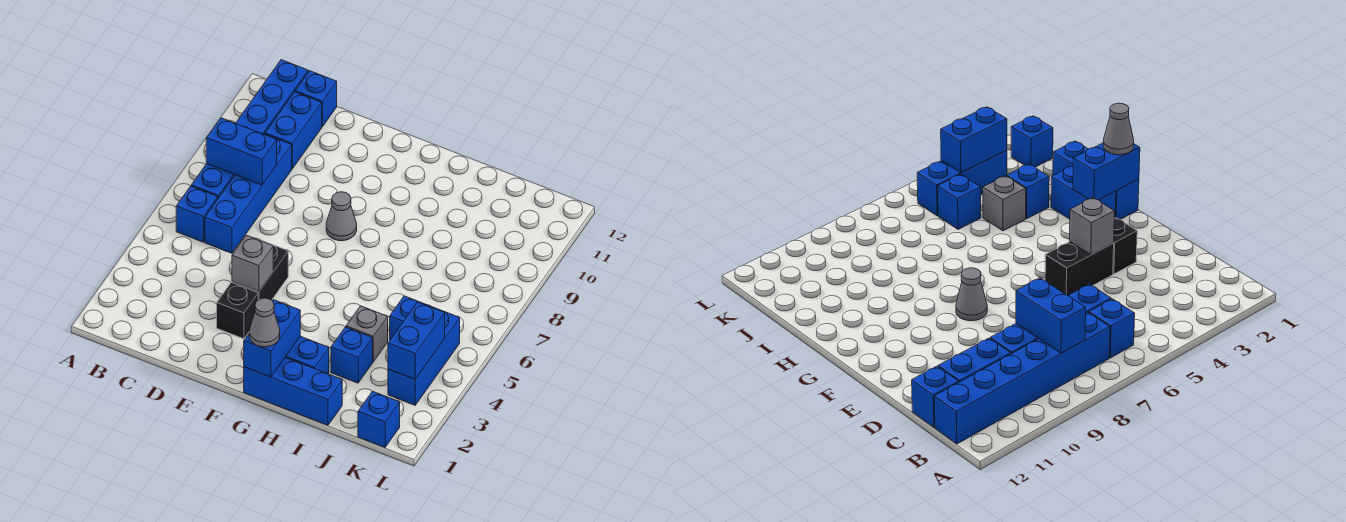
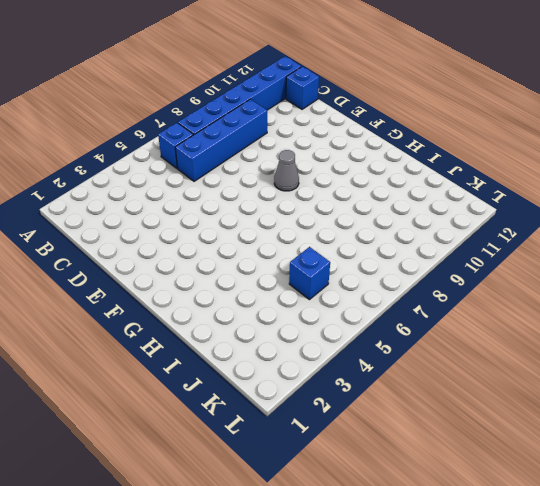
none -> blue brick C10:C11 level 1
none -> black brick E3 level 1
none -> black brick E4:E5 level 1

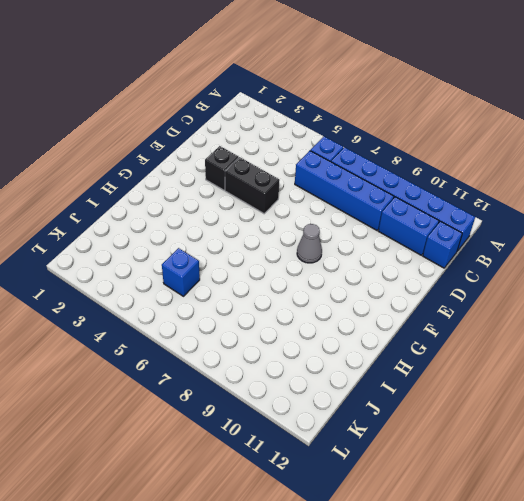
none -> blue brick G1:I1 level 1
none -> blue brick G2:H2 level 1
none -> blue brick I3 level 1

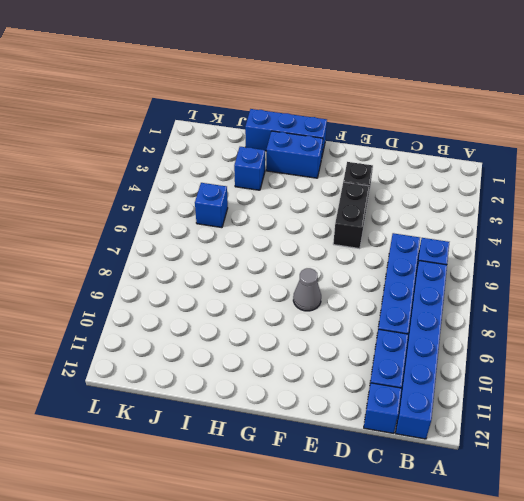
none -> grey brick I4 level 1
none -> blue brick K1 level 1
none -> blue brick K3:K5 level 1

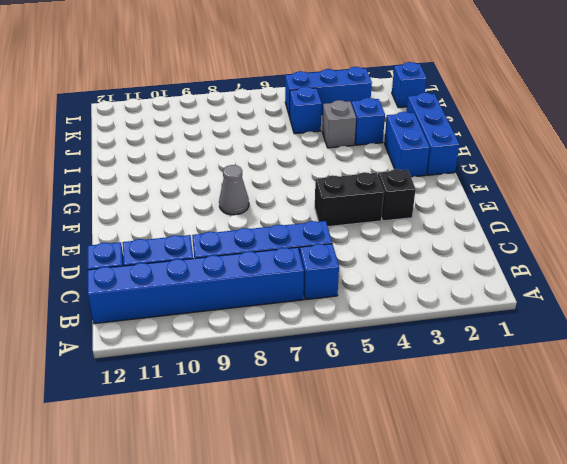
none -> blue brick B8:C8 level 2
none -> grey brick E4 level 2
none -> blue brick G1:G2 level 2

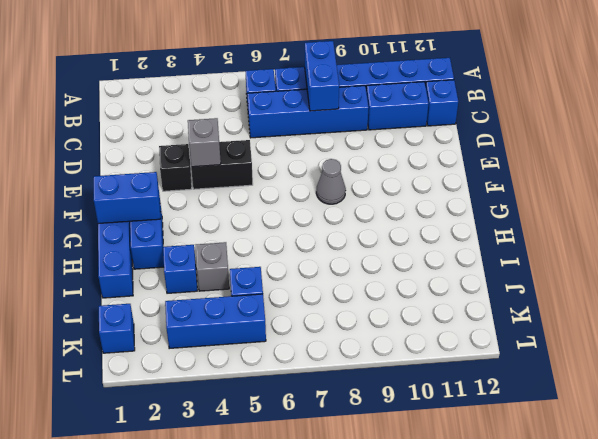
none -> blue brick K3:K4 level 2
none -> grey cone G1 level 3

